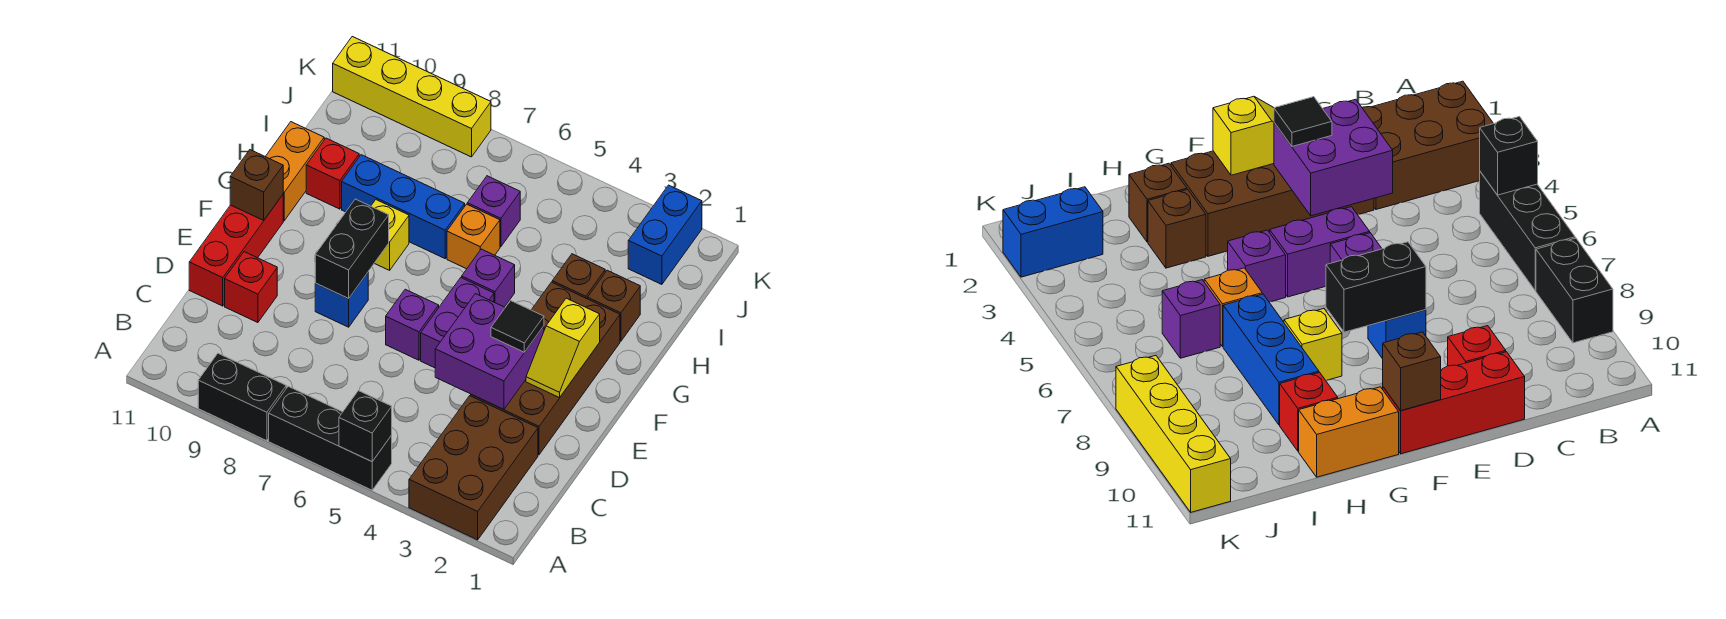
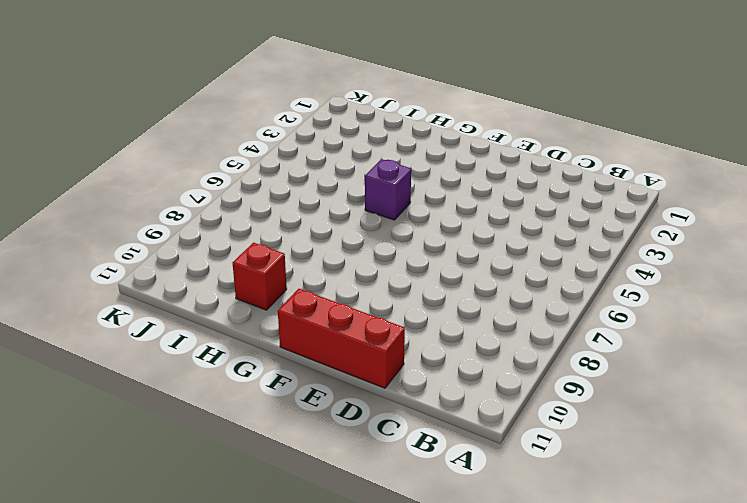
none -> brown brick A2:C3 level 1
none -> black brick A5:A7 level 1
none -> black brick A8:A9 level 1

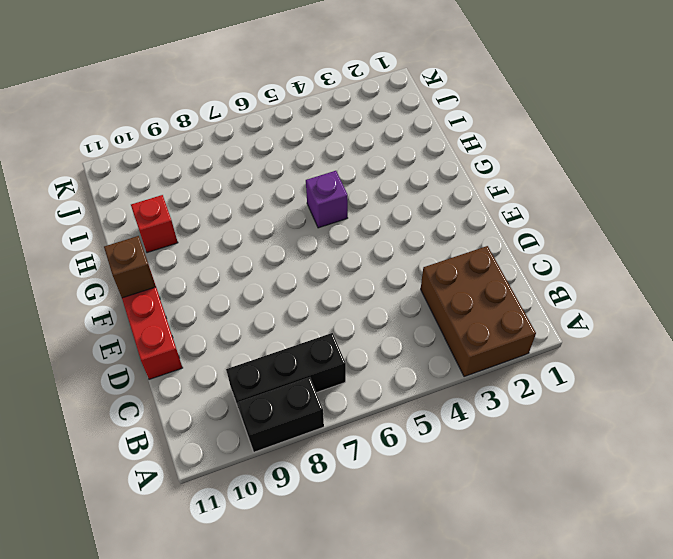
black brick B7:B9 level 1 -> black brick A5:A7 level 1
none -> brown brick D2:G3 level 1
none -> red brick D10 level 1
none -> purple brick E5:F5 level 1

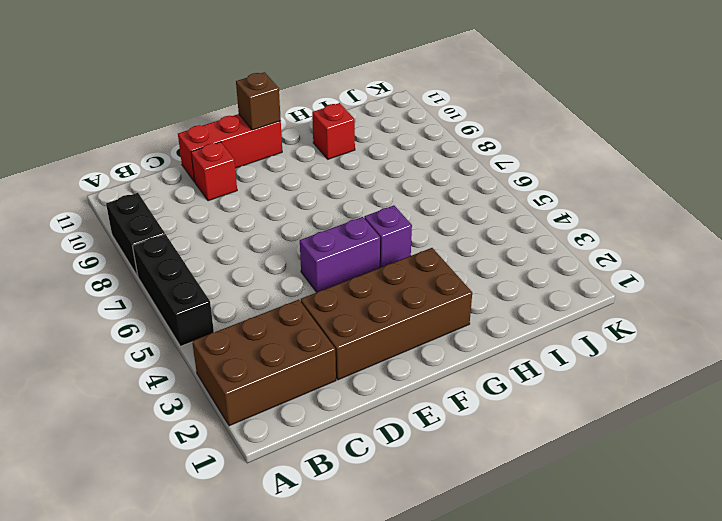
none -> purple brick E6 level 1
none -> blue brick E8 level 1
none -> yellow brick G8 level 1

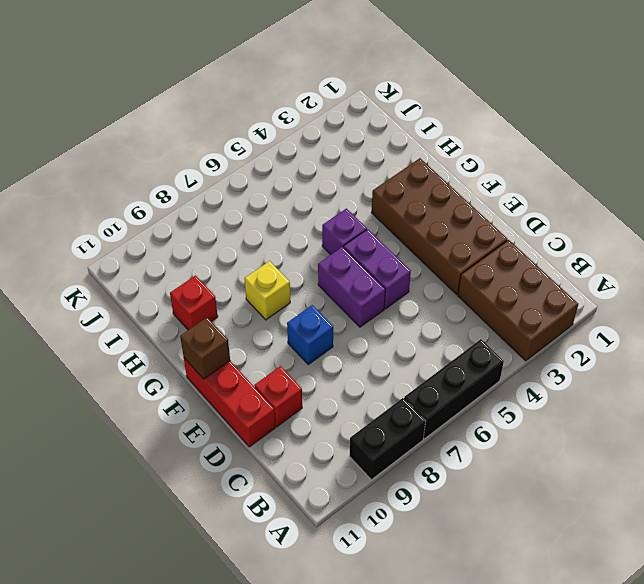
purple brick E6:F6 level 1 -> purple brick E6 level 1
none -> orange brick G11:H11 level 1
none -> brown brick H2 level 1
none -> brown brick H3 level 1

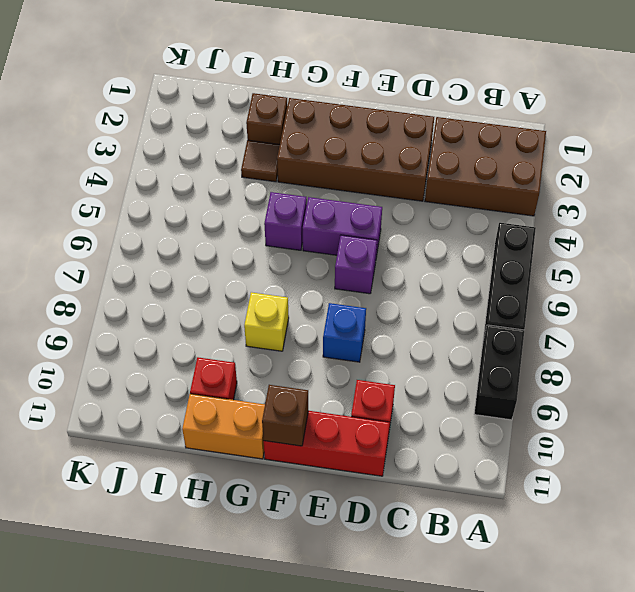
brown tile H3 level 1 -> brown brick H3 level 1
none -> orange brick H6 level 1
none -> blue brick H7:H9 level 1
none -> purple brick I6 level 1

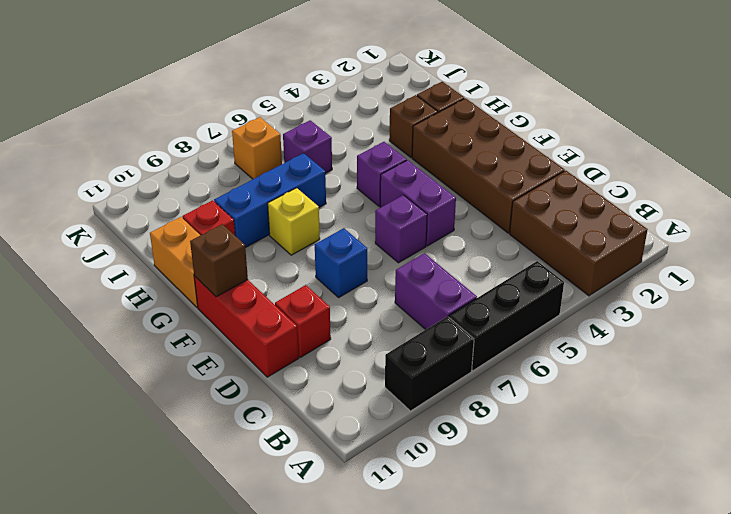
purple brick B7:C7 level 1 -> none
orange brick J7 level 1 -> orange brick H6 level 1
none -> blue brick J2:K2 level 1
none -> yellow brick K8:K11 level 1
none -> black brick A5 level 2

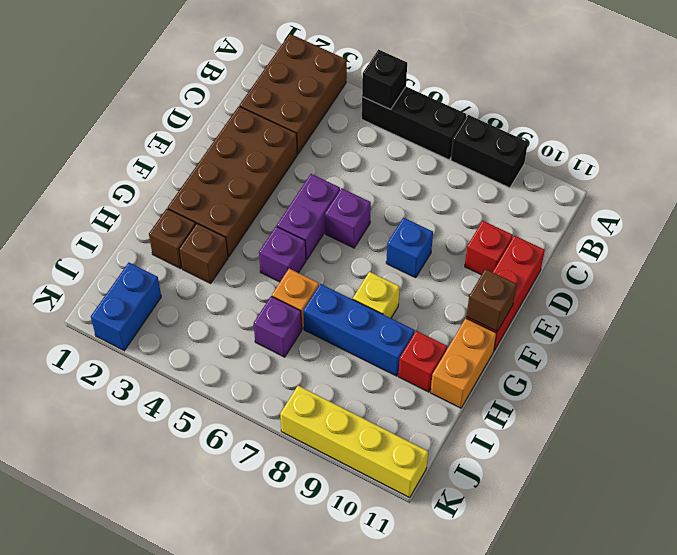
none -> purple brick D3:E4 level 2
none -> yellow slope E2:F2 level 2 top F
none -> black brick E8:F8 level 2

